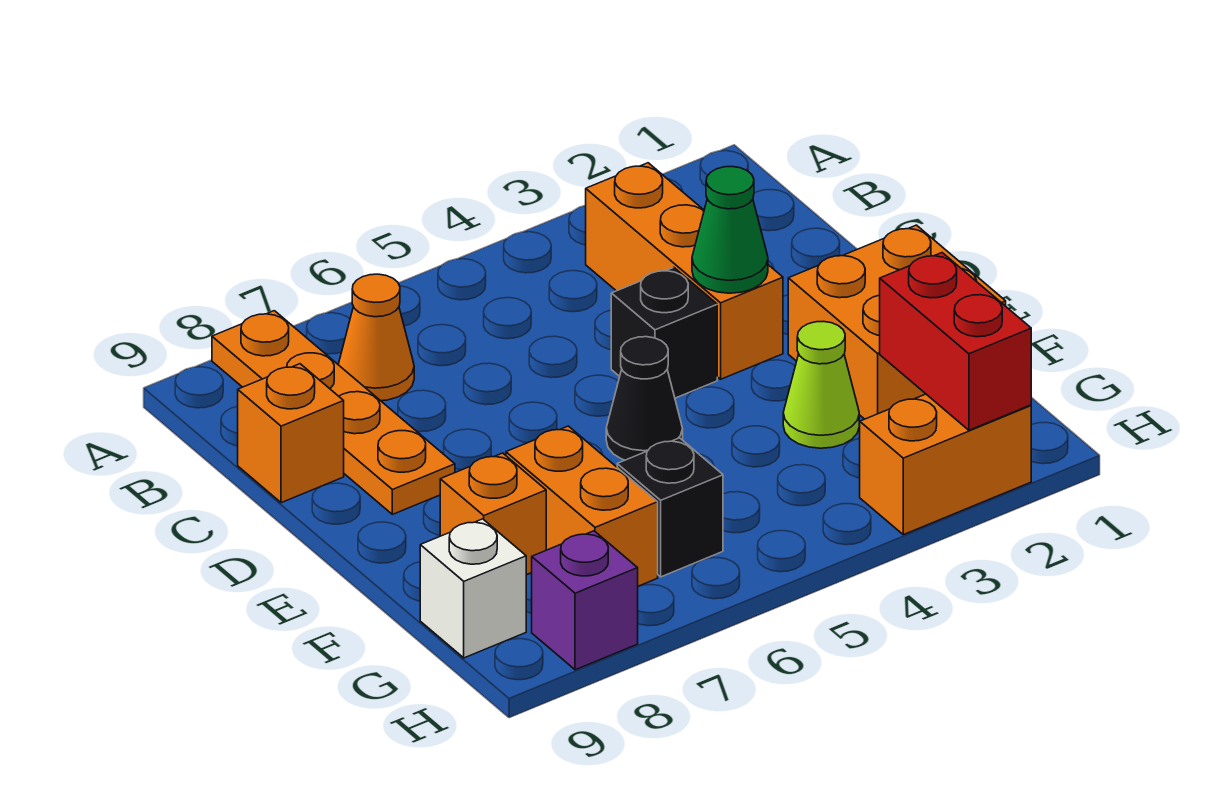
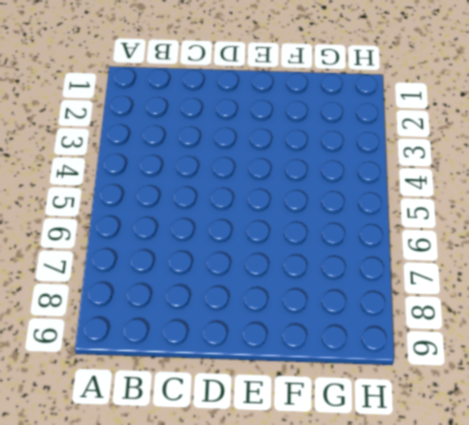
none -> orange plate A8:D8 level 1
none -> orange brick B3:D3 level 1
none -> orange cone B7 level 1

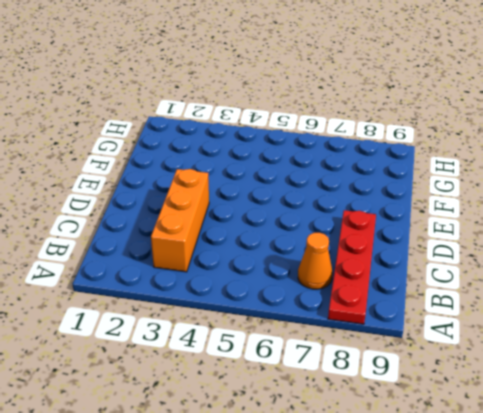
red plate A8:D8 level 1 -> orange plate A8:D8 level 1
none -> orange brick C9 level 1
none -> black brick D4 level 1
none -> orange brick E1:F2 level 1

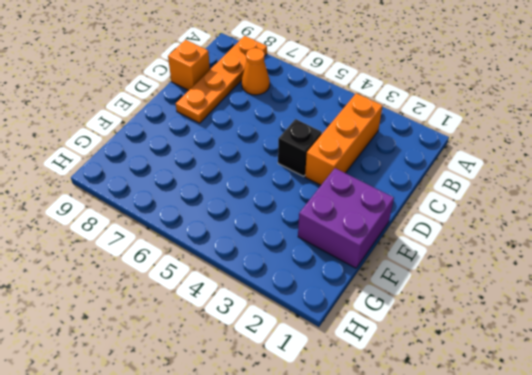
purple brick E1:F2 level 1 -> orange brick E1:F2 level 1
none -> black cone E5 level 1
none -> lime cone F3 level 1
none -> orange brick F7:G7 level 1

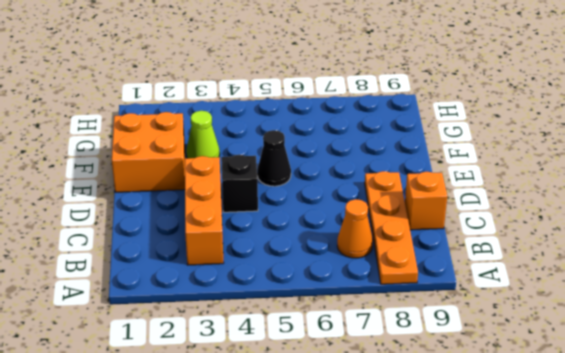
none -> orange brick F7:G7 level 1
none -> orange brick F8 level 1
none -> black brick G6 level 1

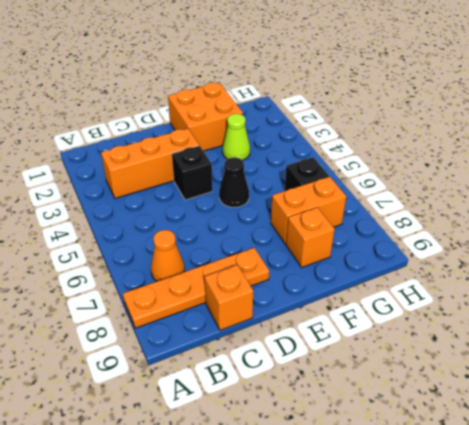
none -> white brick G9 level 1
none -> orange brick H2:H3 level 1
none -> purple brick H8 level 1

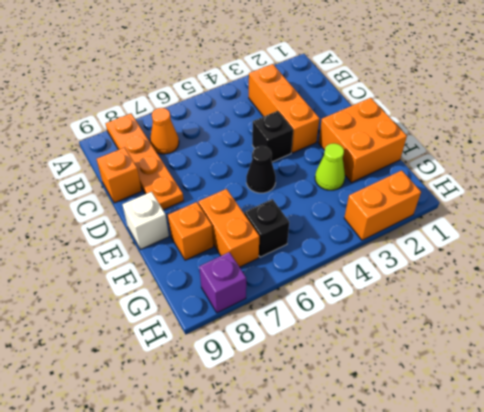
white brick E9 level 1 -> white brick G9 level 1
none -> green cone D3 level 2
none -> red brick G2:H2 level 2

